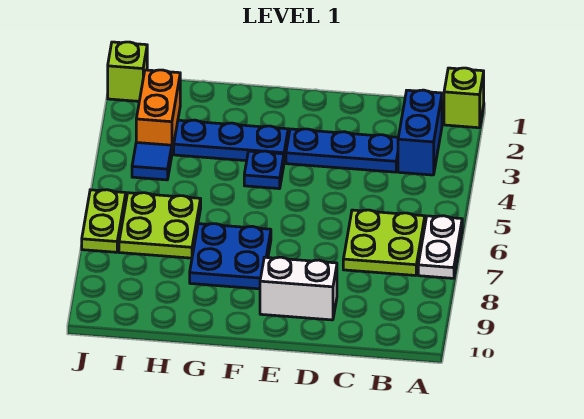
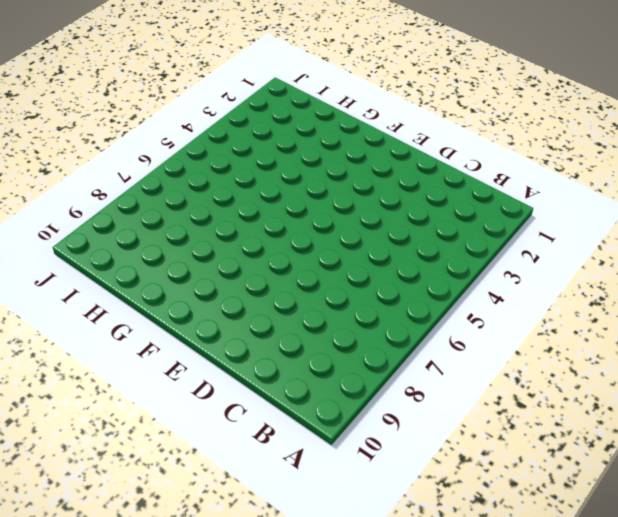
none -> lime brick A1 level 1
none -> white plate A6:A7 level 1
none -> blue brick B2:B3 level 1

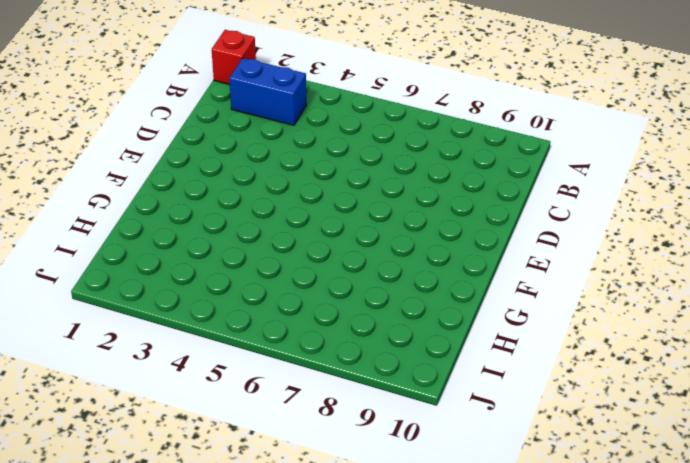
red brick A1 level 1 -> lime brick A1 level 1
none -> white plate A6:A7 level 1
none -> lime plate B6:C7 level 1
none -> blue plate C3:E3 level 1

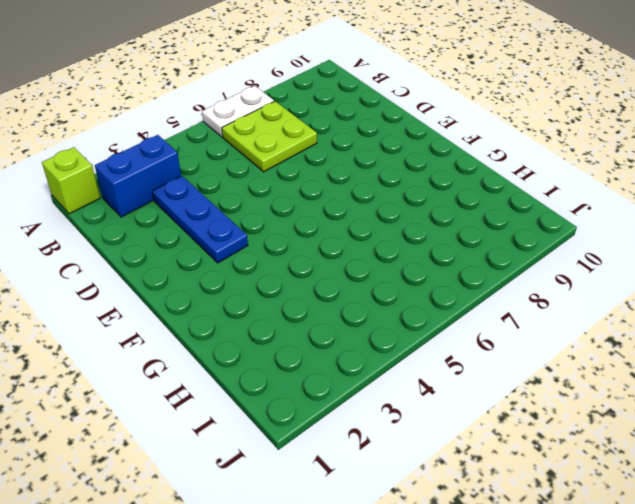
none -> white brick D9:E9 level 1
none -> blue plate F3:H3 level 1
none -> blue plate F4 level 1

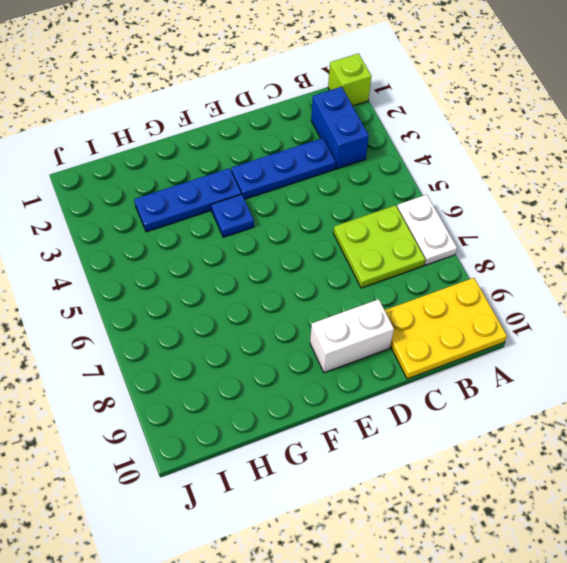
yellow plate A9:C10 level 1 -> none
none -> blue plate F7:G8 level 1
none -> lime plate H6:I7 level 1
none -> orange brick I2:I3 level 1

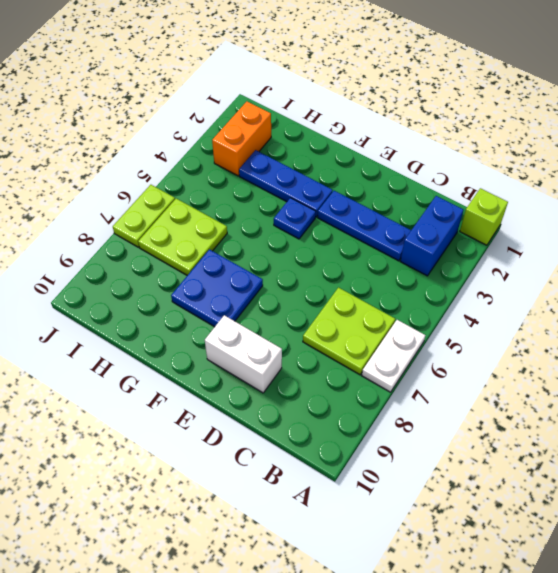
none -> blue tile I4 level 1
none -> lime brick J1 level 1

